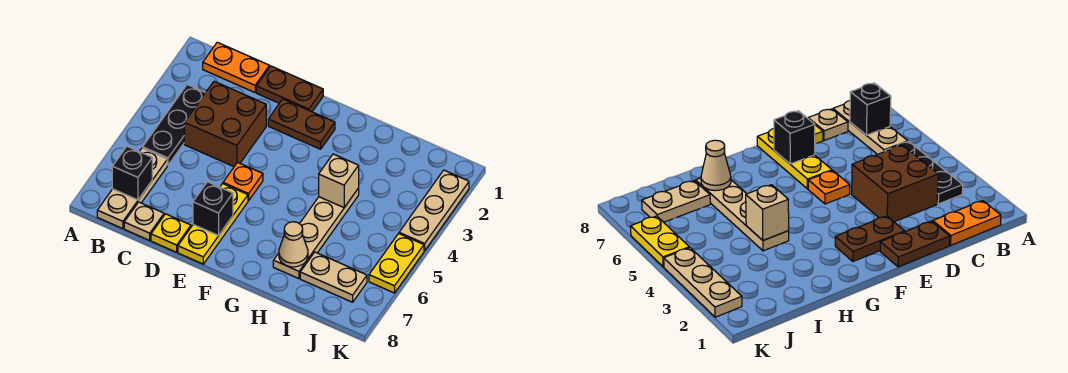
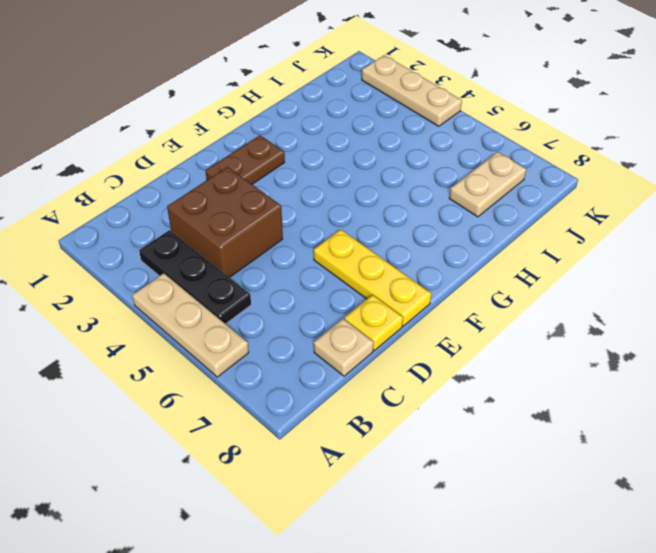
tan plate A4:A6 level 1 -> tan plate B6:B8 level 1
none -> orange plate B1:C1 level 1
none -> brown plate D1:E1 level 1
none -> orange plate E5 level 1

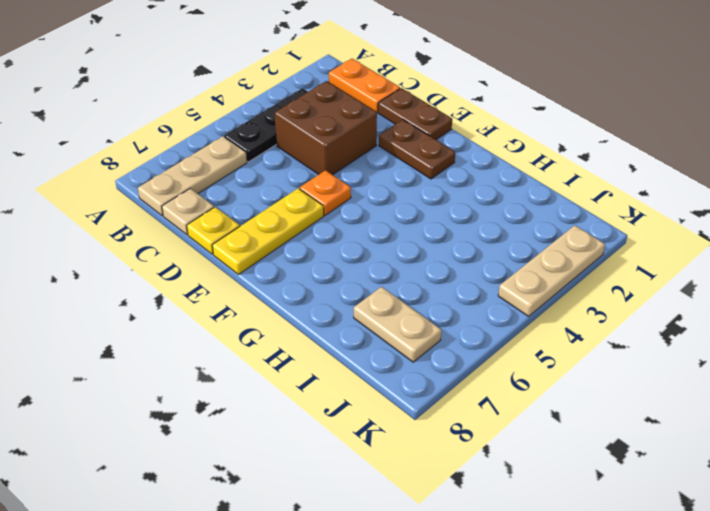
none -> tan plate H4:H7 level 1
none -> yellow plate K5:K6 level 1
none -> black brick B7 level 2

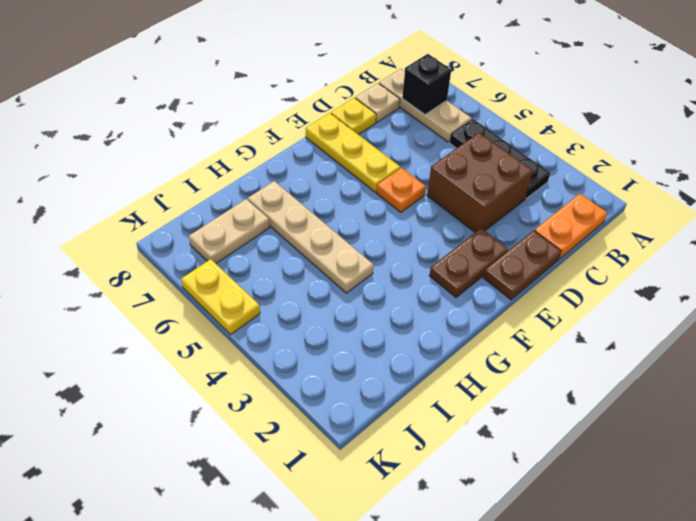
none -> tan plate K2:K4 level 1
none -> black brick E7 level 2
none -> tan brick H4 level 2

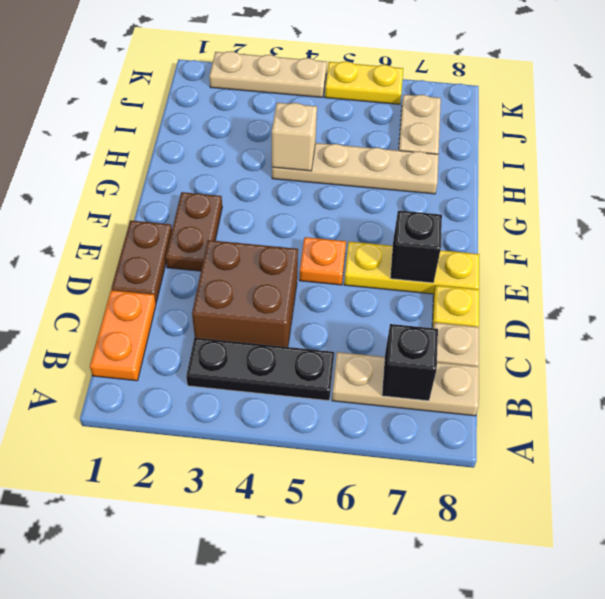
none -> tan cone H7 level 2

